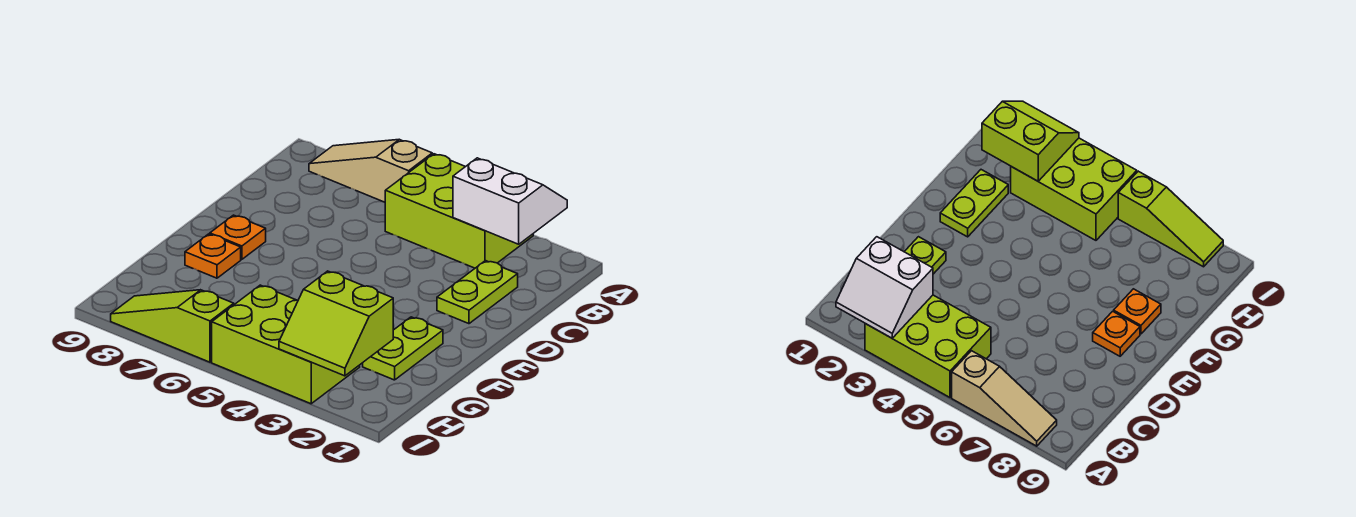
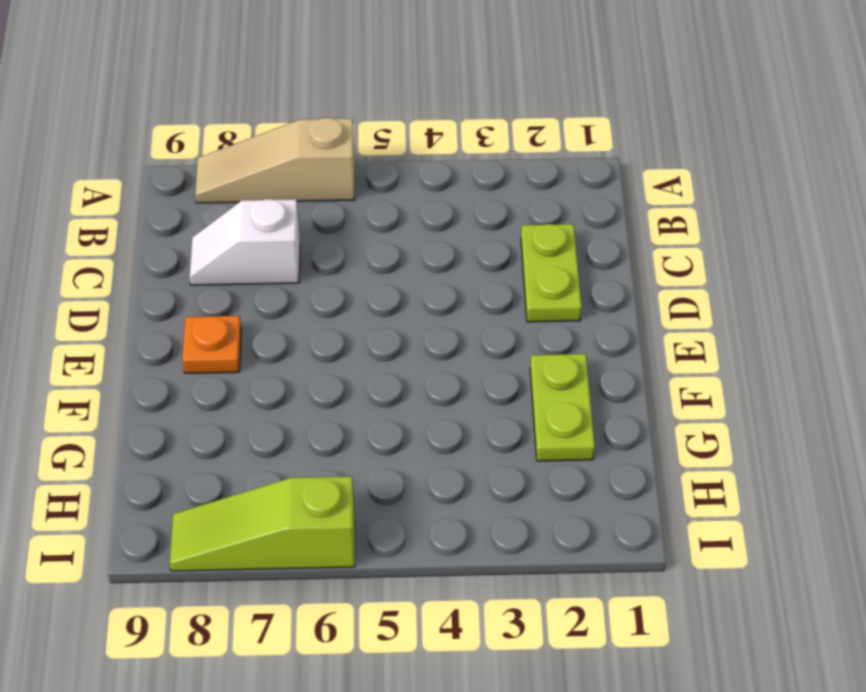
white slope C7:C8 level 1 top 7 -> none
none -> lime brick A3:B5 level 1
none -> orange plate F8 level 1

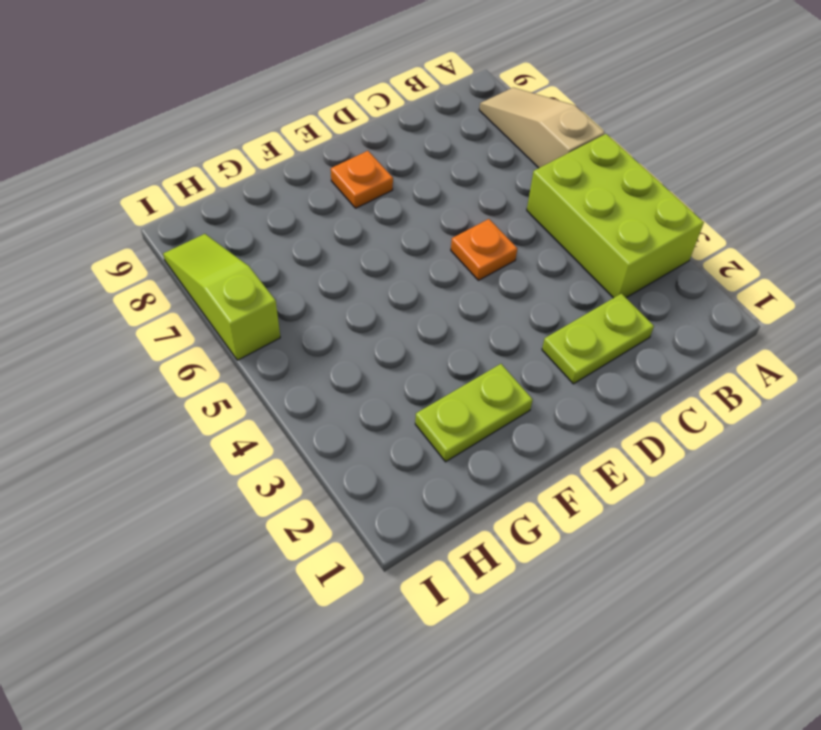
orange plate D5 level 1 -> orange plate F8 level 1
none -> lime brick H3:I5 level 1
none -> white slope A2:B3 level 2 top B

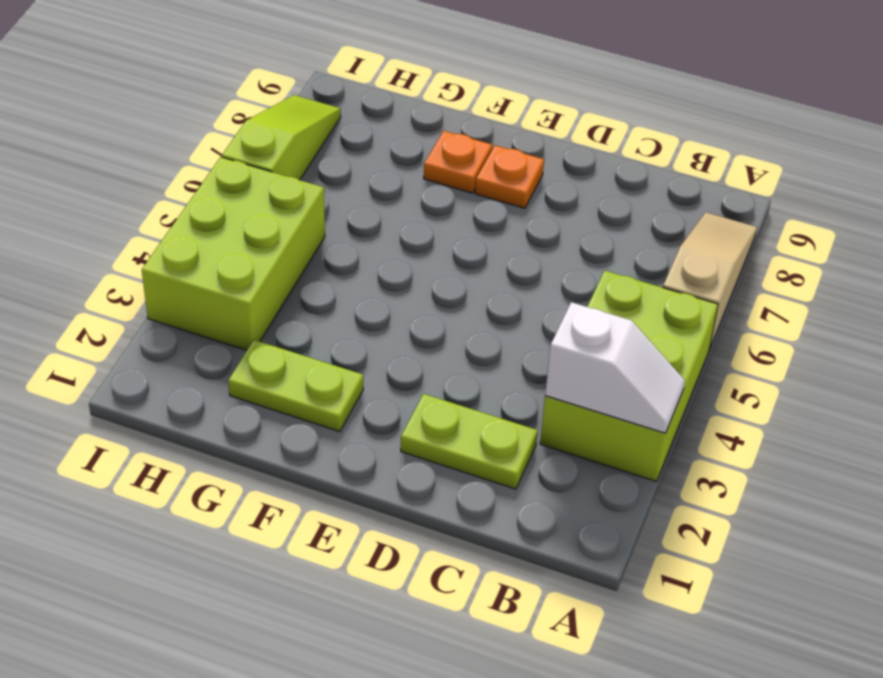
white slope A3:B3 level 2 top B -> white slope A2:B3 level 2 top B
none -> lime slope H2:I3 level 2 top H

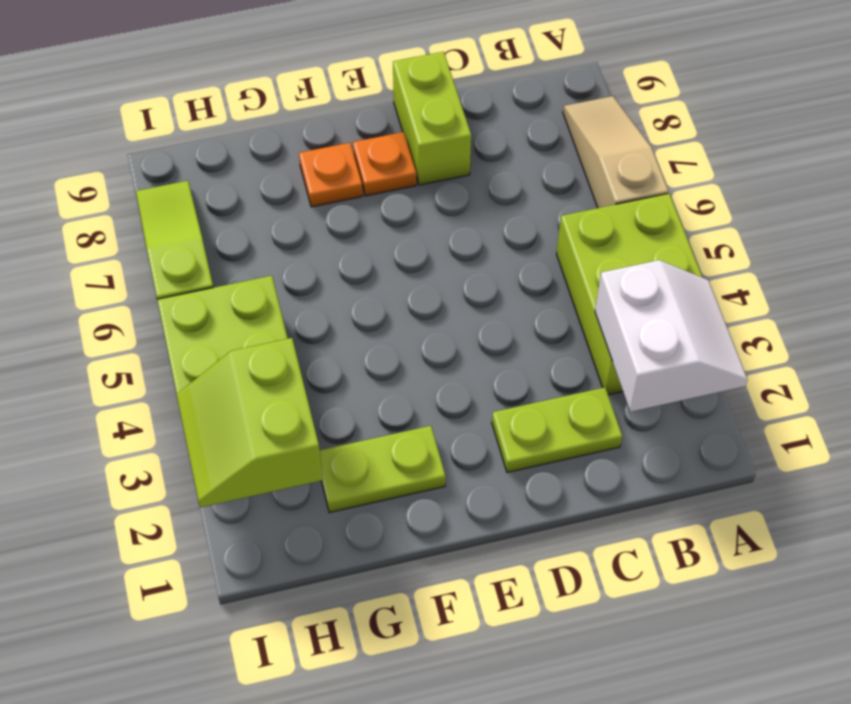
lime brick D8:D9 level 1 -> none

